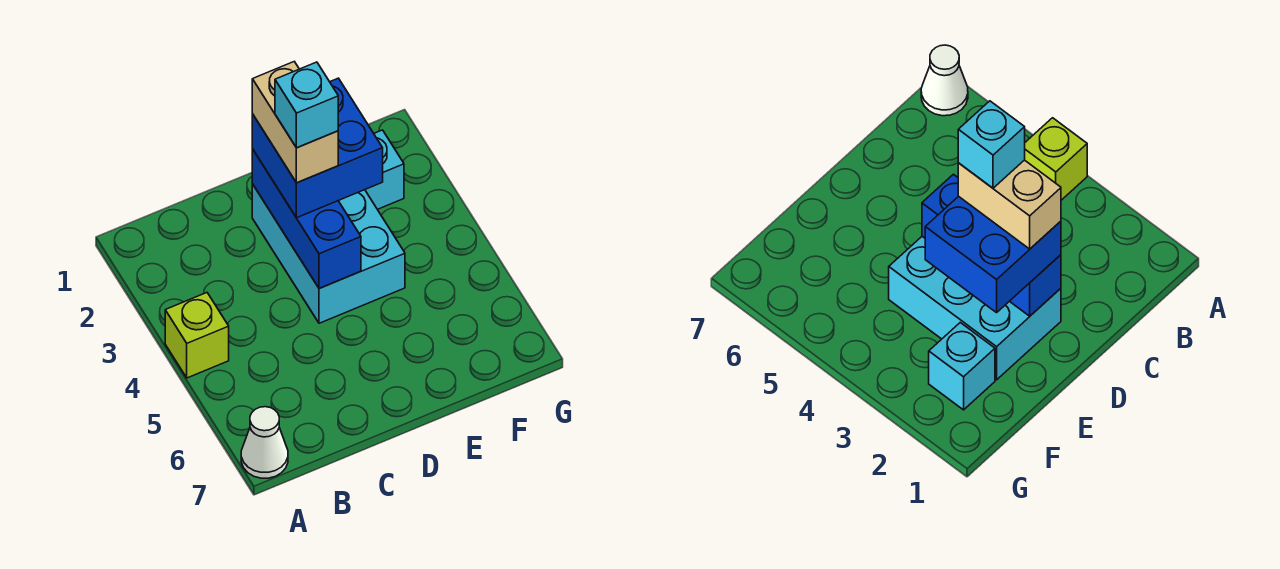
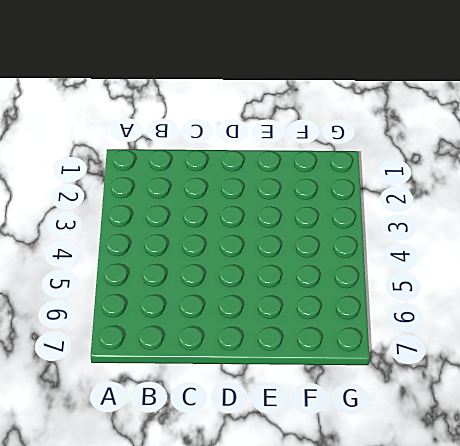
none -> lime brick A4 level 1
none -> white cone A7 level 1

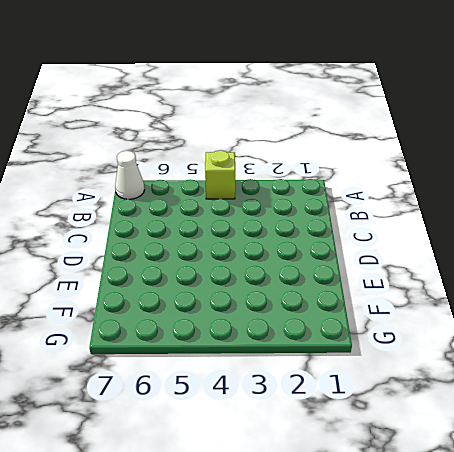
none -> cyan brick D2:E4 level 1
none -> cyan brick F2 level 1

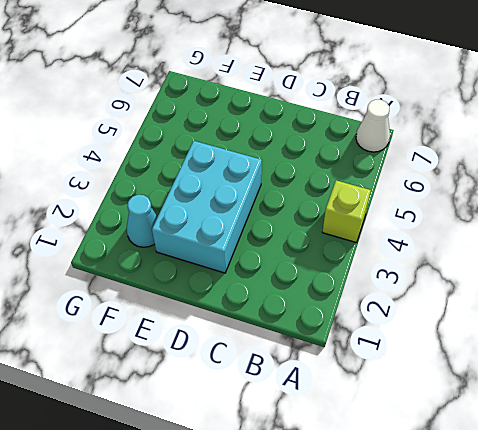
cyan cone F2 level 1 -> cyan brick F2 level 1
none -> blue brick D2:D4 level 2
none -> blue brick D2:E3 level 3

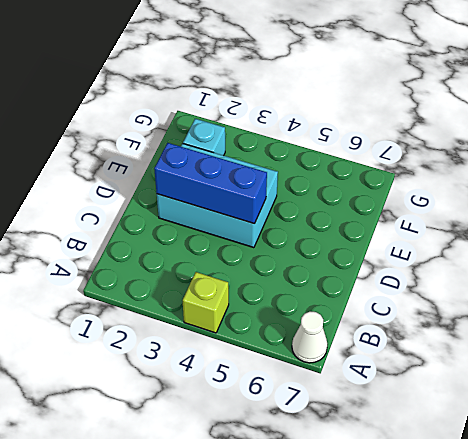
none -> blue brick D2:E3 level 3
none -> tan brick D2:D3 level 4

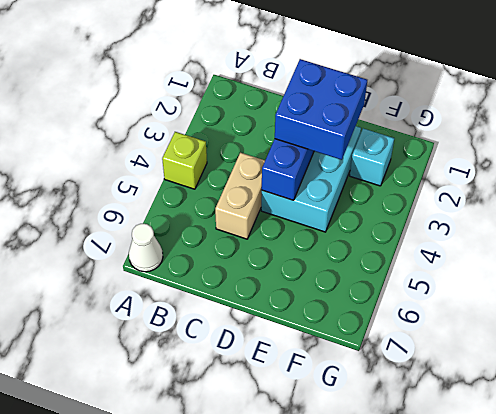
tan brick C4:C5 level 1 -> tan brick D2:D3 level 4
none -> cyan brick D3 level 5

